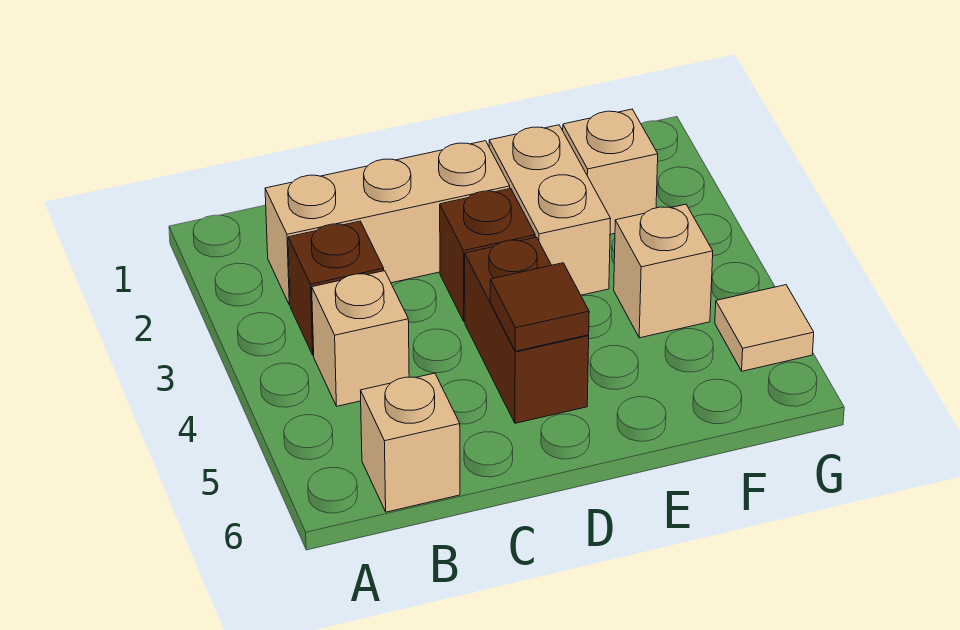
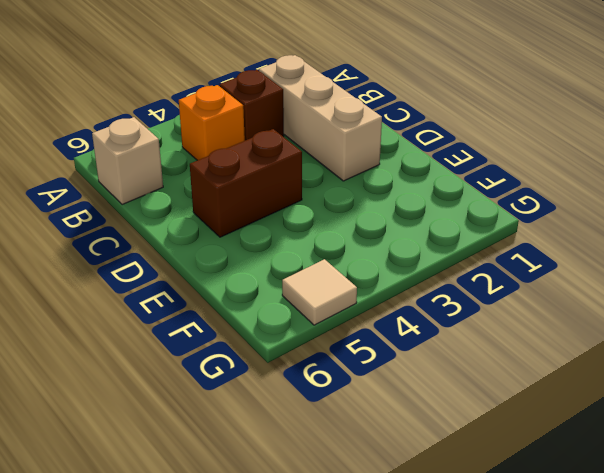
orange brick B4 level 1 -> tan brick B4 level 1
none -> brown brick D3 level 1
none -> tan brick E2:E3 level 1

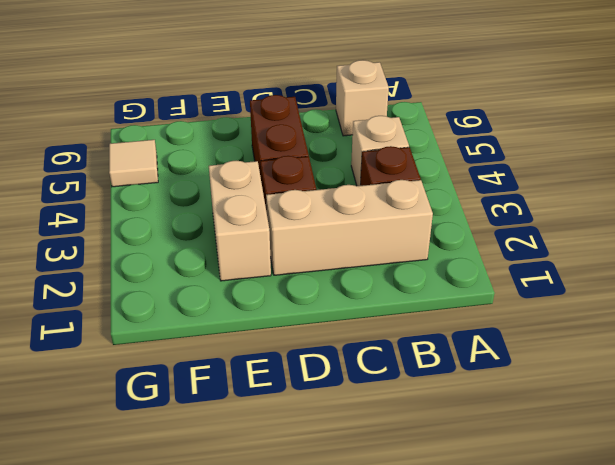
none -> tan brick F2 level 1
none -> tan brick F4 level 1

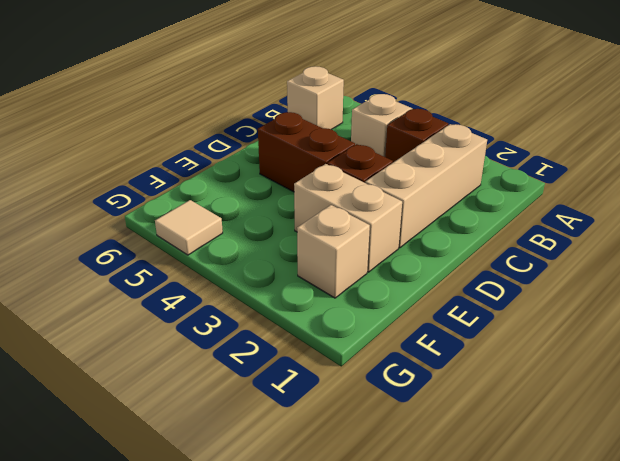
none -> tan brick F4 level 1
none -> brown tile D5 level 2

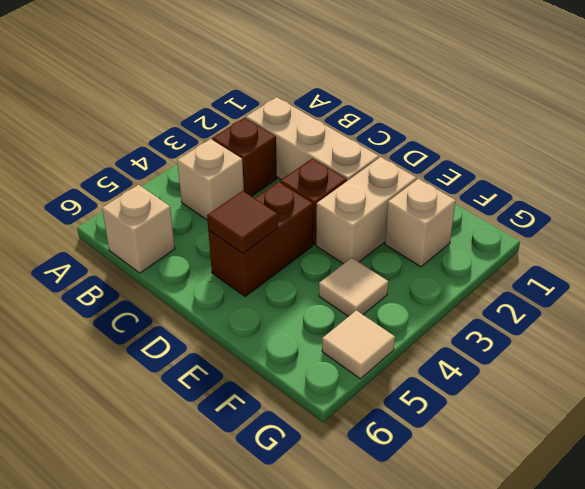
tan tile F4 level 1 -> tan brick F4 level 1

